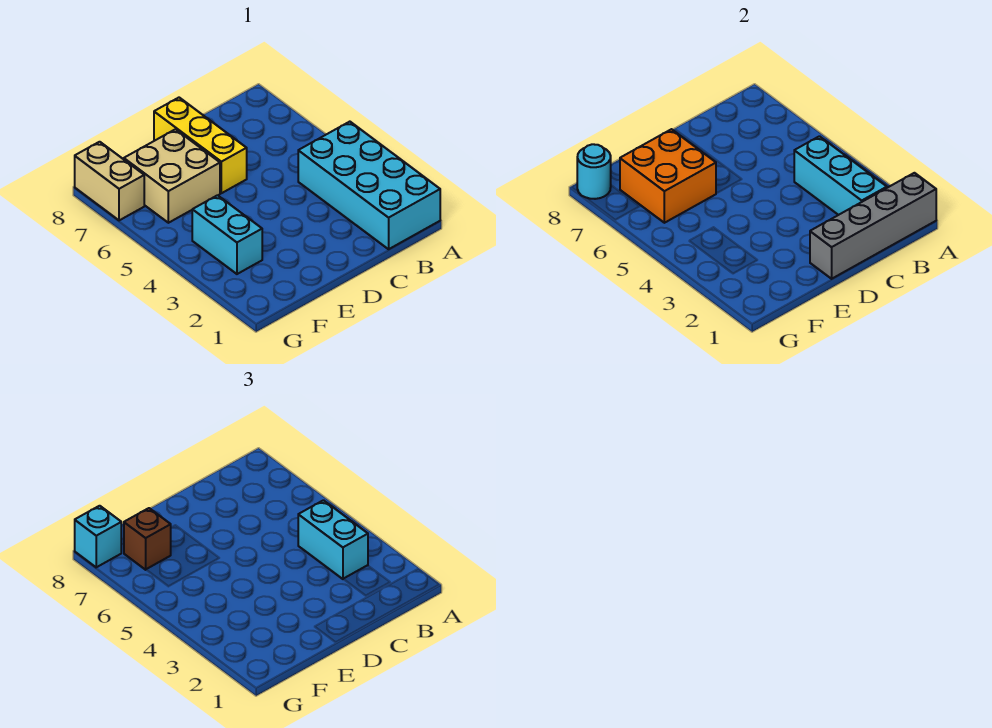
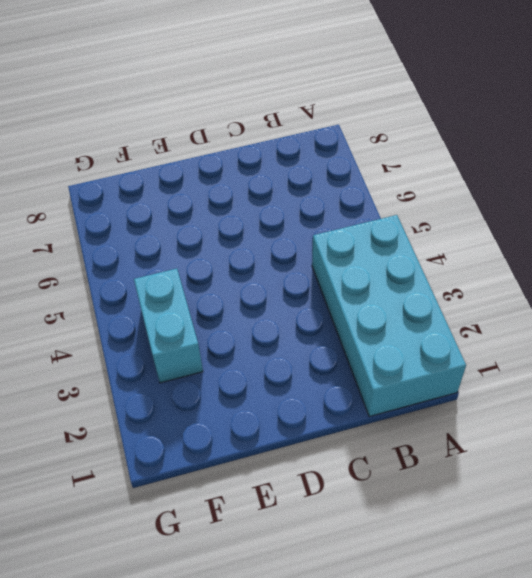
none -> yellow brick D6:D8 level 1
none -> tan brick E6:F7 level 1
none -> tan brick G7:G8 level 1

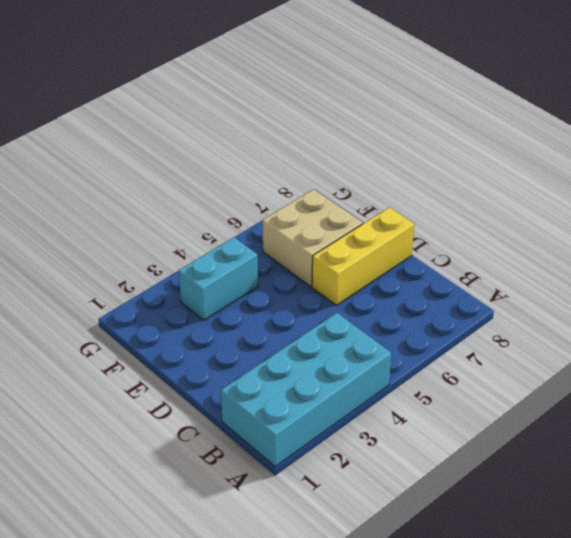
none -> tan brick G7:G8 level 1
none -> grey brick A1:D1 level 2
none -> cyan brick B2:B4 level 2

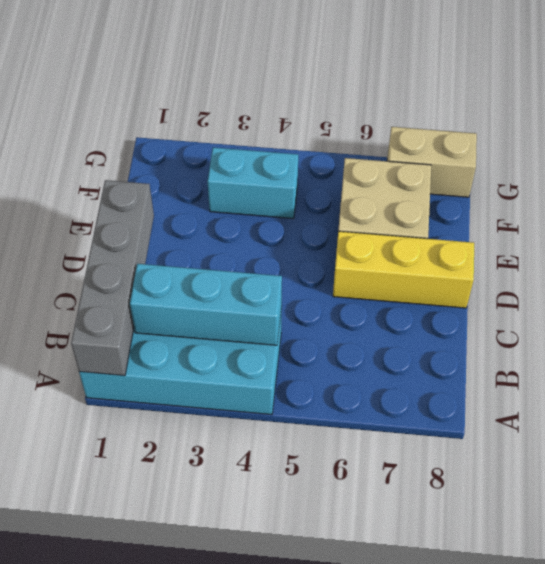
none -> orange brick E6:F7 level 2
none -> cyan round brick G8 level 2
none -> cyan brick B3:B4 level 3

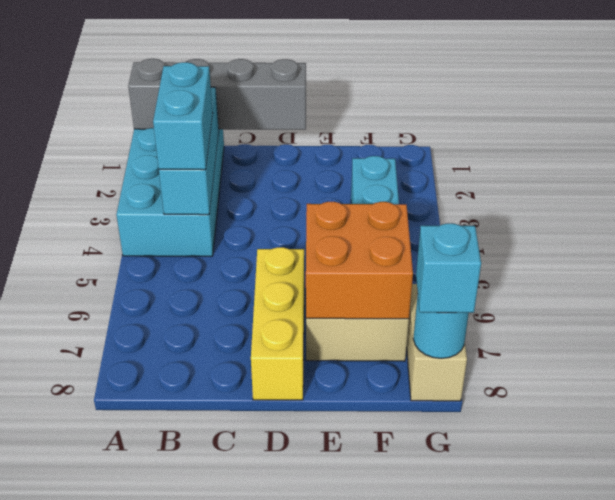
none -> brown brick F7 level 3

